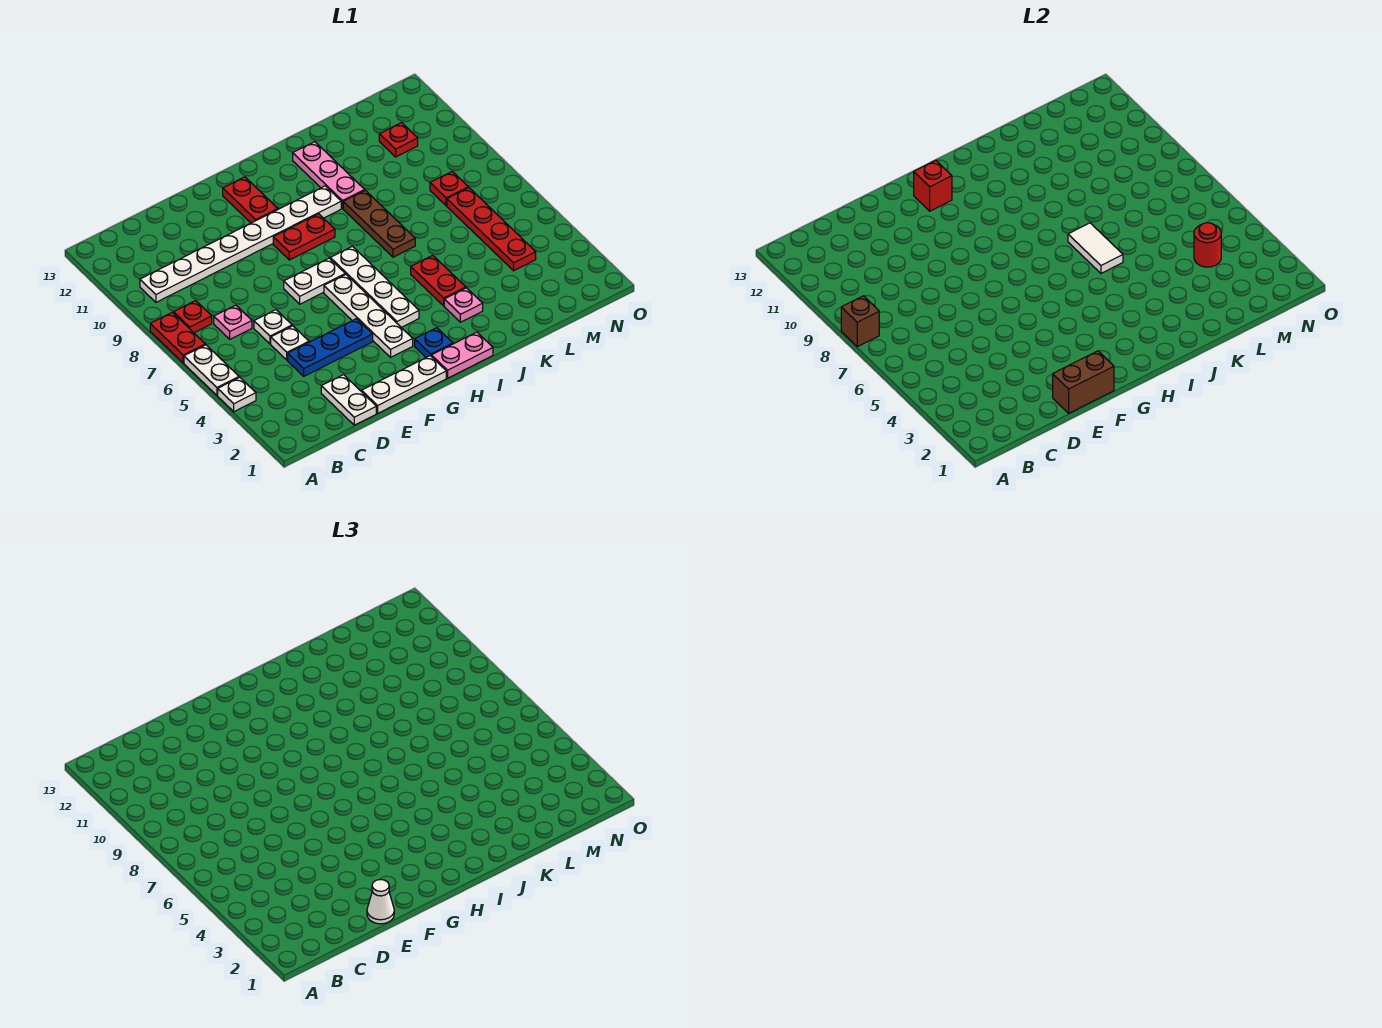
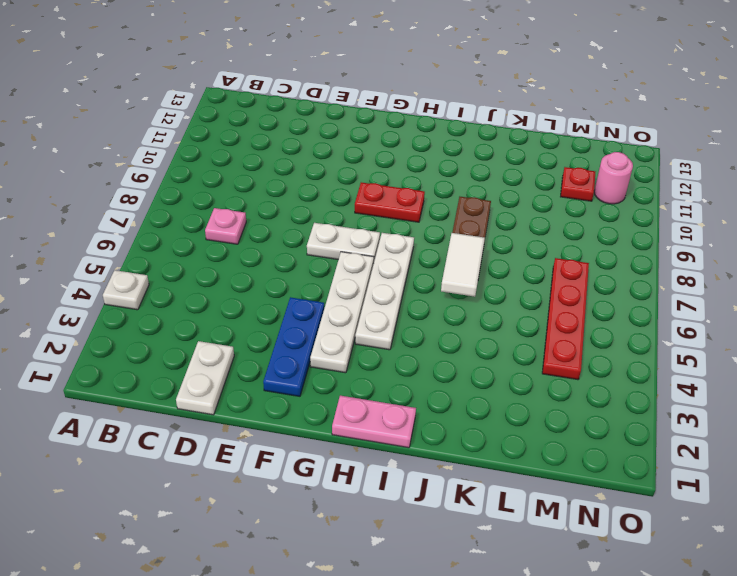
blue plate F2:F4 level 1 -> blue plate D4:F4 level 1
pink round brick N11 level 1 -> none
none -> white plate A5:A6 level 1
none -> red plate A7:A8 level 1
none -> red plate B8 level 1
none -> white plate B10:I10 level 1

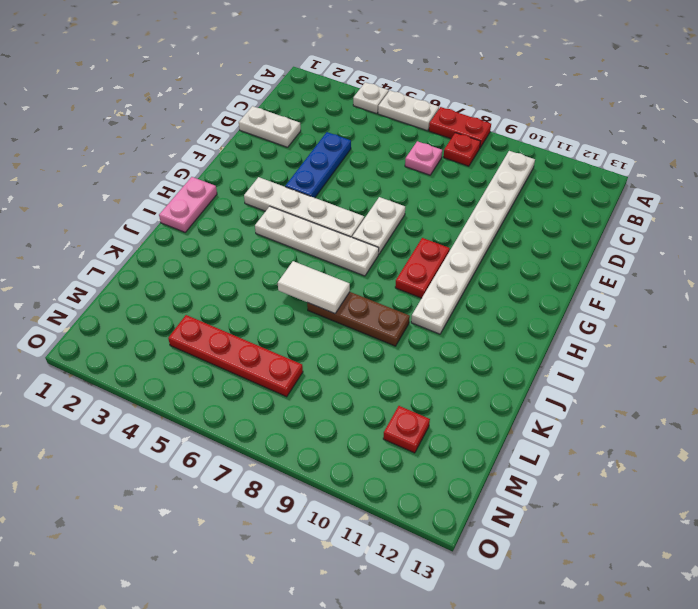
none -> white plate D5 level 1
none -> white plate D6 level 1
none -> white plate E1:G1 level 1
none -> red plate G11:G12 level 1

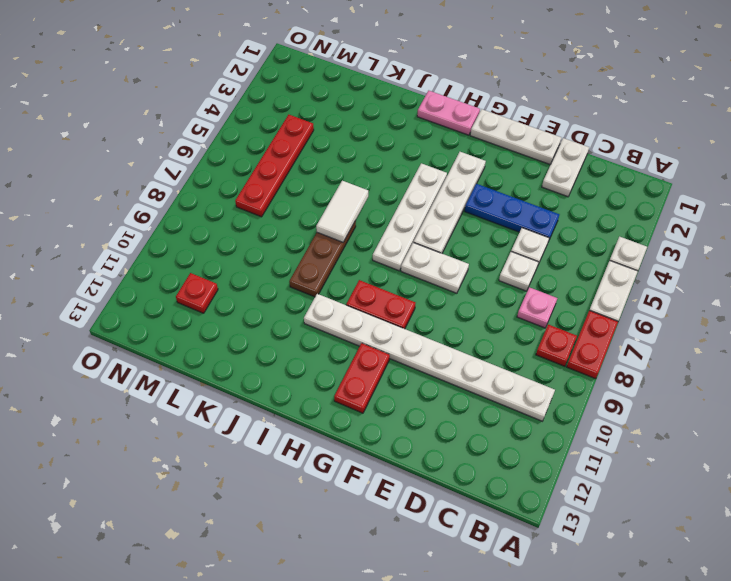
none -> blue plate H2 level 1
none -> pink plate J3 level 1
none -> red plate J4:J5 level 1
none -> pink plate J10:J12 level 1

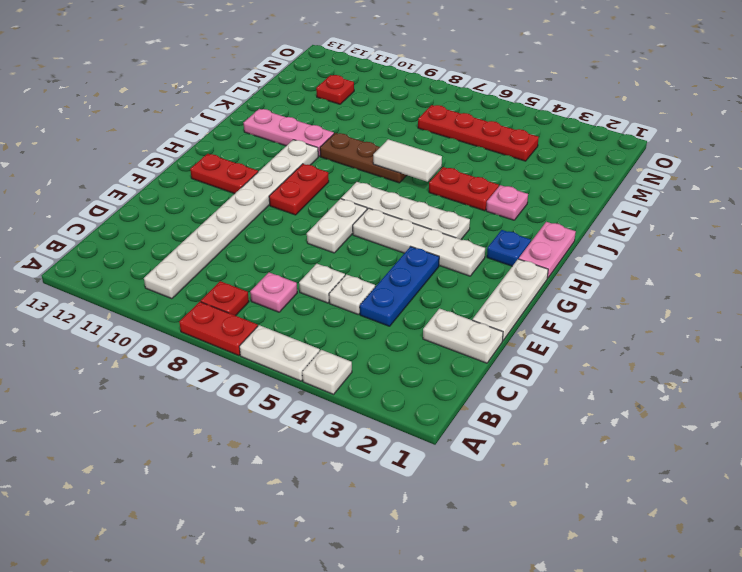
none -> red plate M8 level 1
none -> brown brick A8 level 2
none -> brown brick E1:F1 level 2
none -> red brick G12 level 2

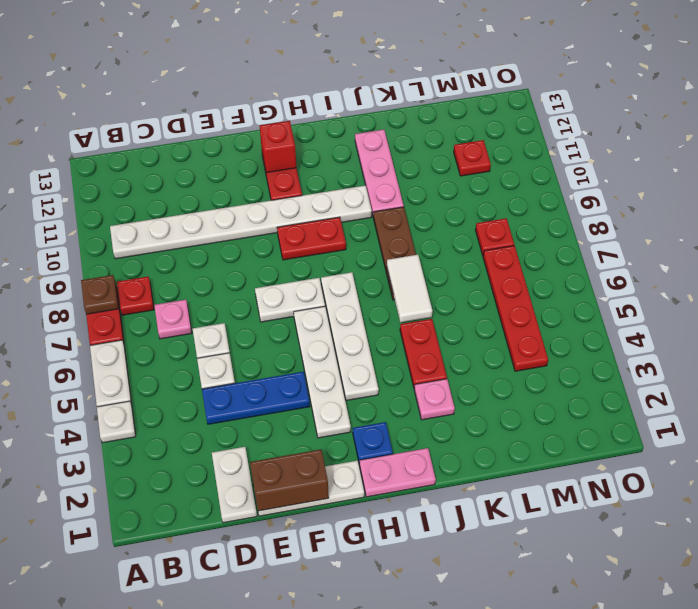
brown plate A8 level 2 -> brown brick A8 level 2
none -> red round brick M4 level 2
none -> white cone E1 level 3

